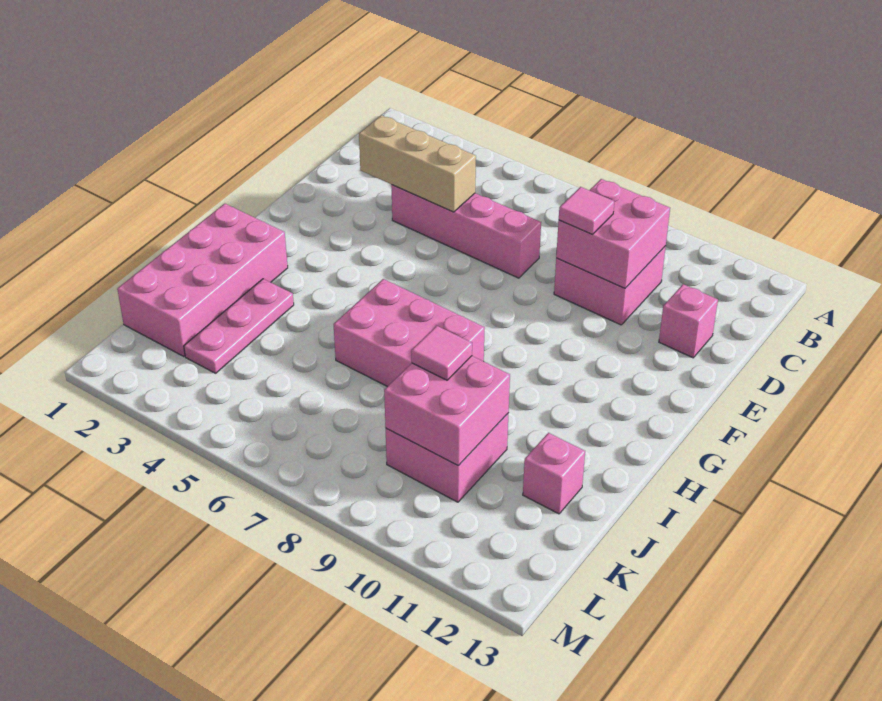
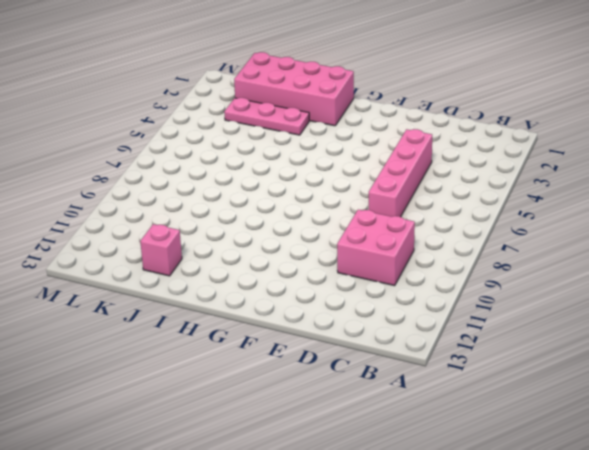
none -> pink brick D12 level 1
none -> pink brick H6:I8 level 1
none -> pink brick J9:K10 level 1

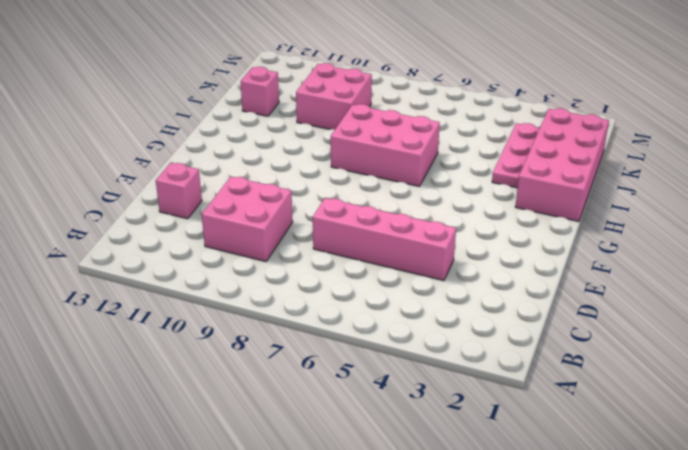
none -> pink brick C9:D10 level 2
none -> tan brick D3:D5 level 2
none -> pink brick J9:K10 level 2

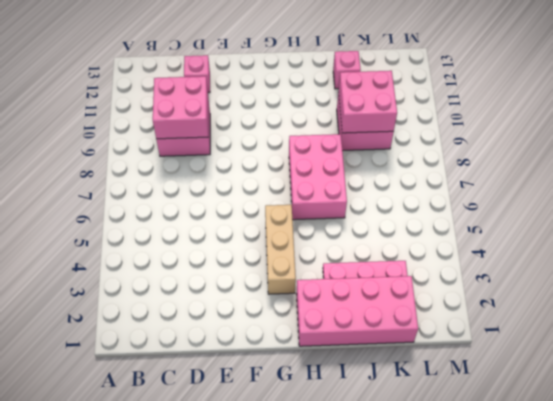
tan brick G3:G5 level 1 -> tan brick D3:D5 level 2
none -> pink brick D4:D7 level 1
none -> pink tile D9 level 3
none -> pink tile J9 level 3

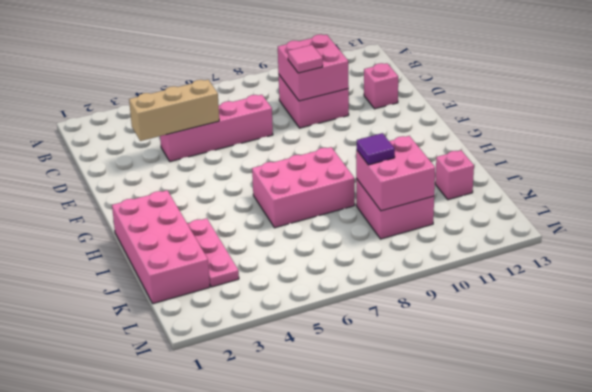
purple tile J9 level 3 -> pink tile J9 level 3

